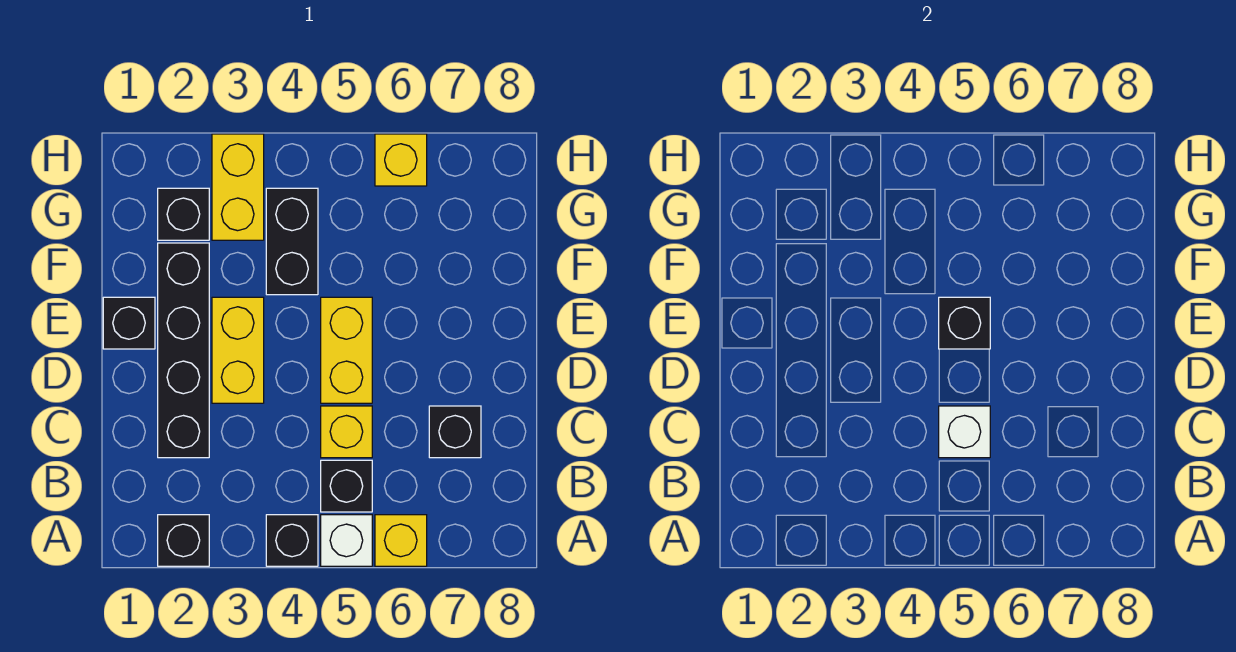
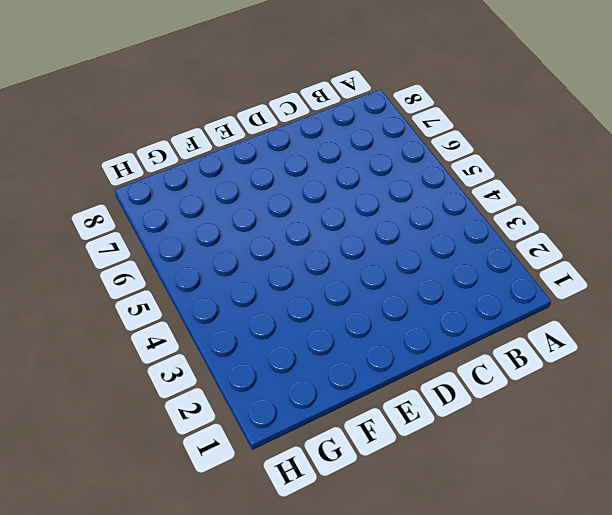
none -> black brick A2 level 1
none -> black brick A4 level 1
none -> white brick A5 level 1

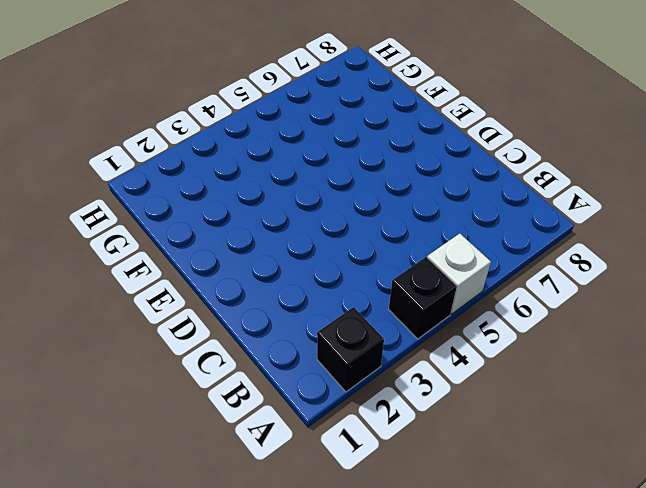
none -> yellow brick A6 level 1
none -> black brick B5 level 1
none -> black brick C2:F2 level 1

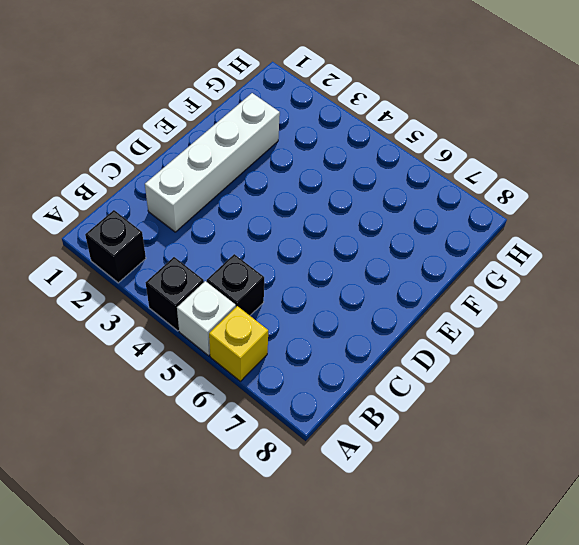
white brick C2:F2 level 1 -> black brick C2:F2 level 1
none -> yellow brick C5 level 1
none -> black brick C7 level 1
none -> yellow brick D3:E3 level 1

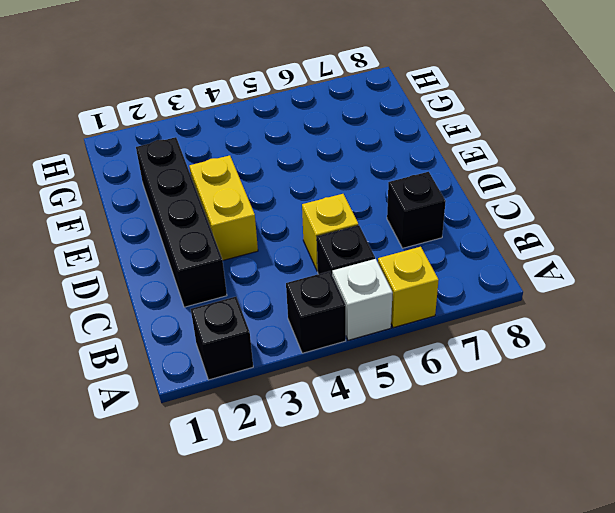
none -> yellow brick D5:E5 level 1
none -> black brick E1 level 1
none -> black brick F4:G4 level 1

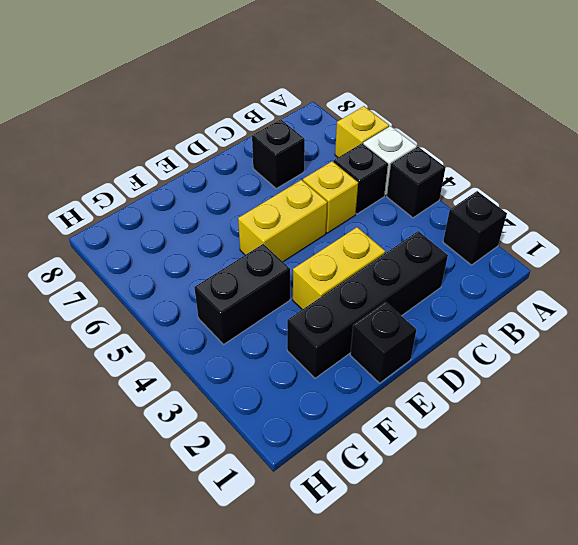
none -> black brick G2 level 1
none -> yellow brick G3:H3 level 1
none -> yellow brick H6 level 1

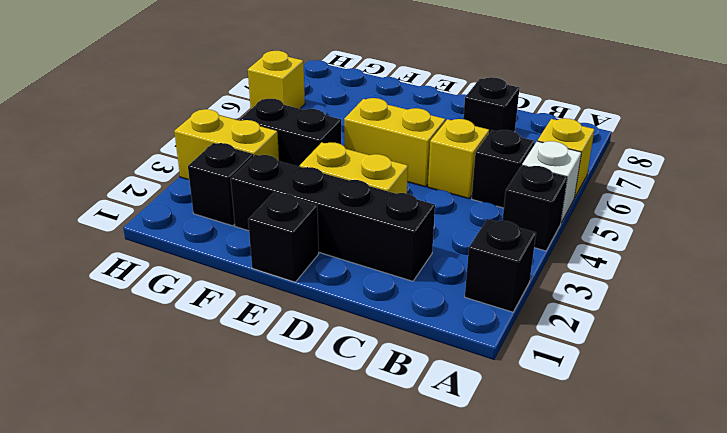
none -> white brick C5 level 2
none -> black brick E5 level 2

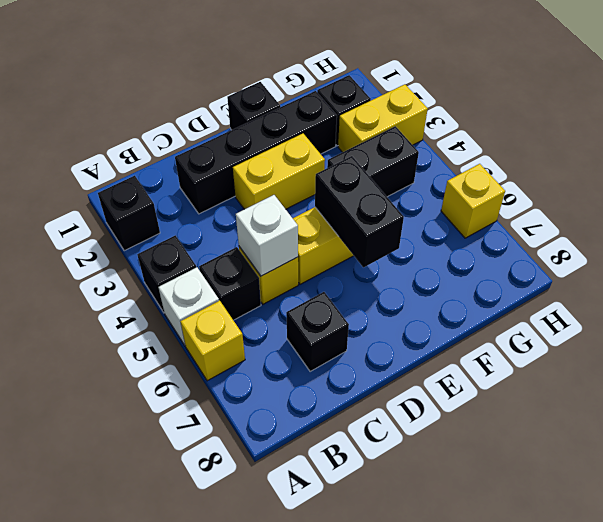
black brick E5:E6 level 2 -> black brick E5 level 2

